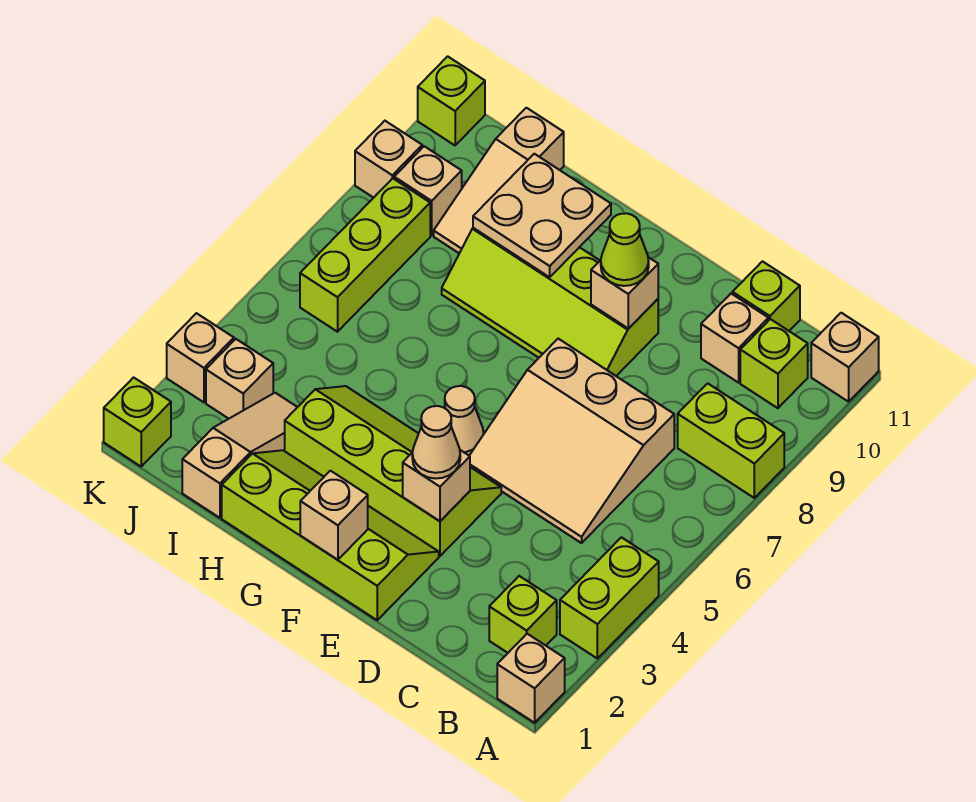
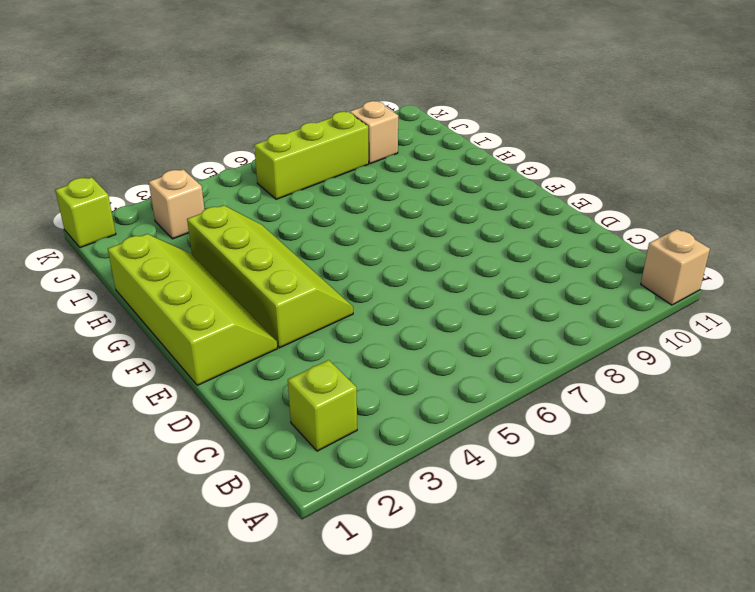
none -> tan brick A1 level 1
none -> lime brick A3:A4 level 1
none -> lime brick A8:B8 level 1

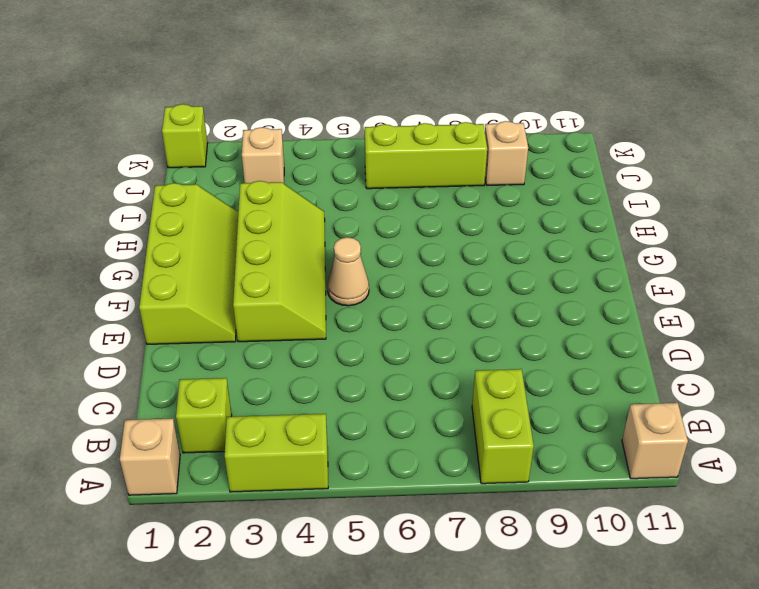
none -> lime brick B10 level 1
none -> tan slope C5:E7 level 1 top 7
none -> tan brick C10 level 1

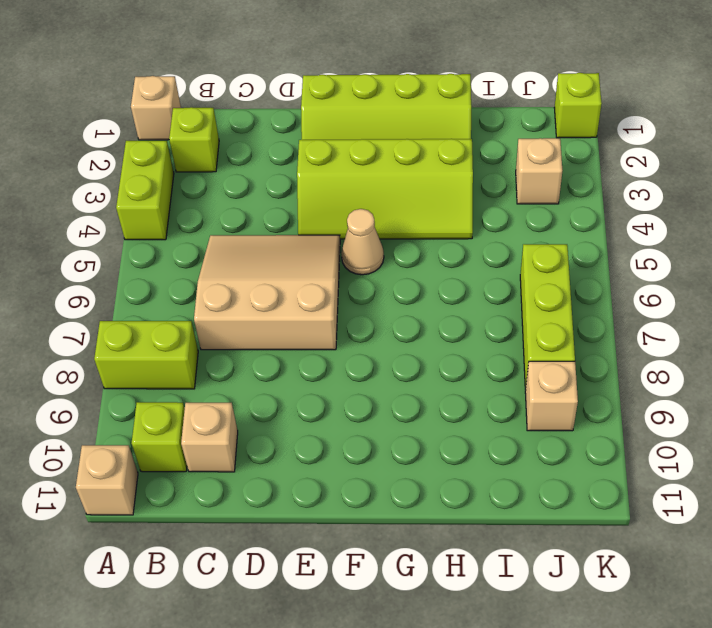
none -> lime brick C11 level 1
none -> lime slope E8:H9 level 1 top 9
none -> tan slope I1:I3 level 1 top 1

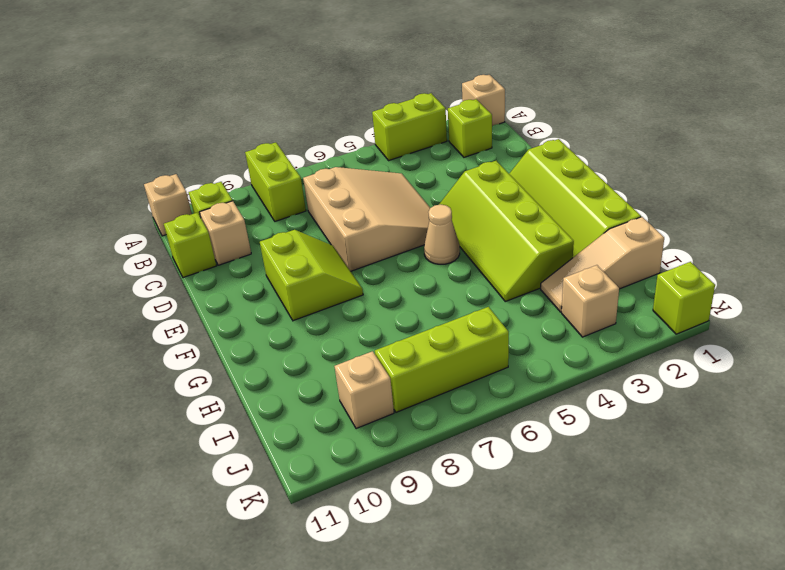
lime slope E8:F9 level 1 top 9 -> lime slope E8:H9 level 1 top 9
none -> tan slope I9:I11 level 1 top 11
none -> tan brick K3 level 1
none -> tan brick K9 level 1

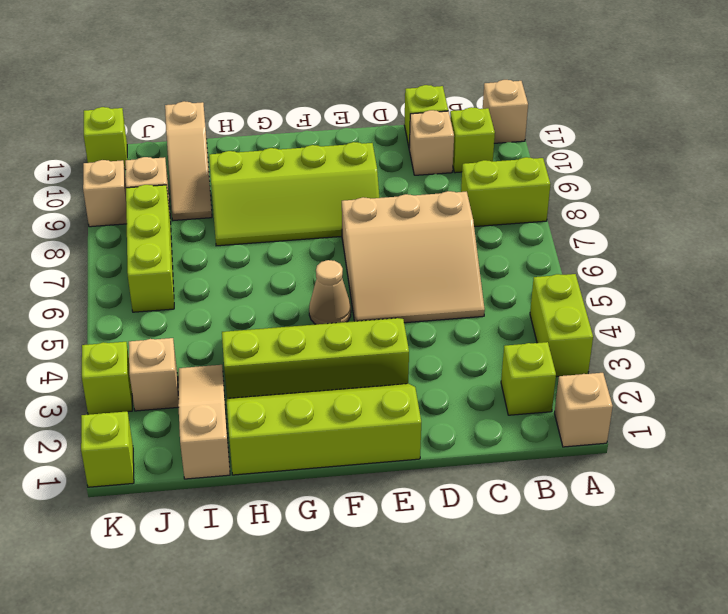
lime brick K3 level 1 -> tan brick K3 level 1
none -> tan brick E3 level 2
none -> tan brick E9 level 2
none -> tan brick F1 level 2

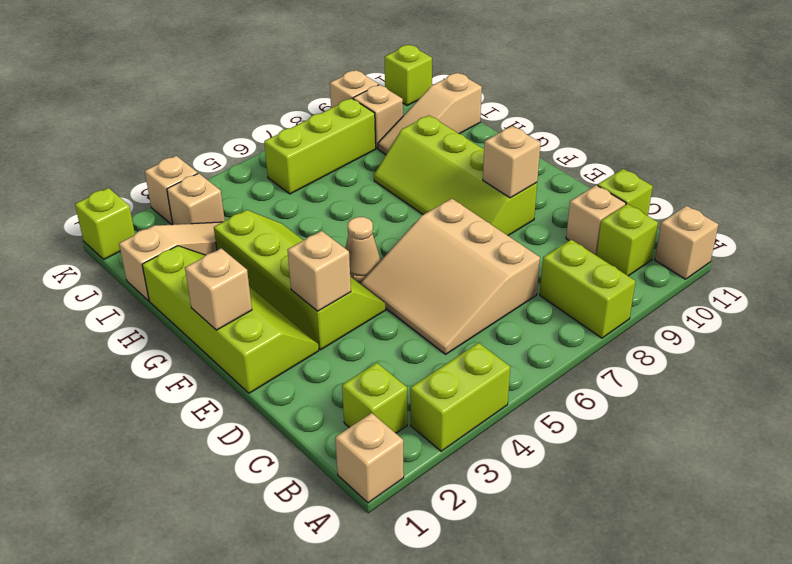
none -> tan plate G9:H10 level 2
none -> tan cone E3 level 3
none -> lime cone E9 level 3

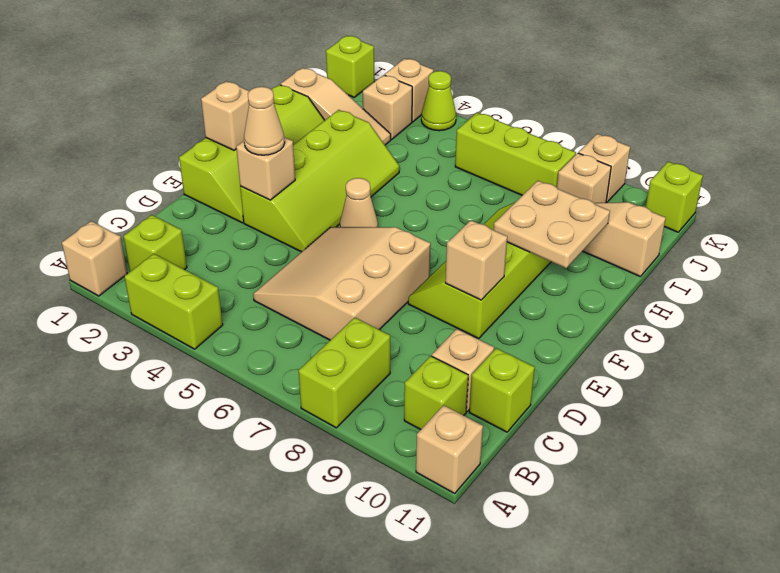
lime cone K4 level 1 -> lime cone E9 level 3

